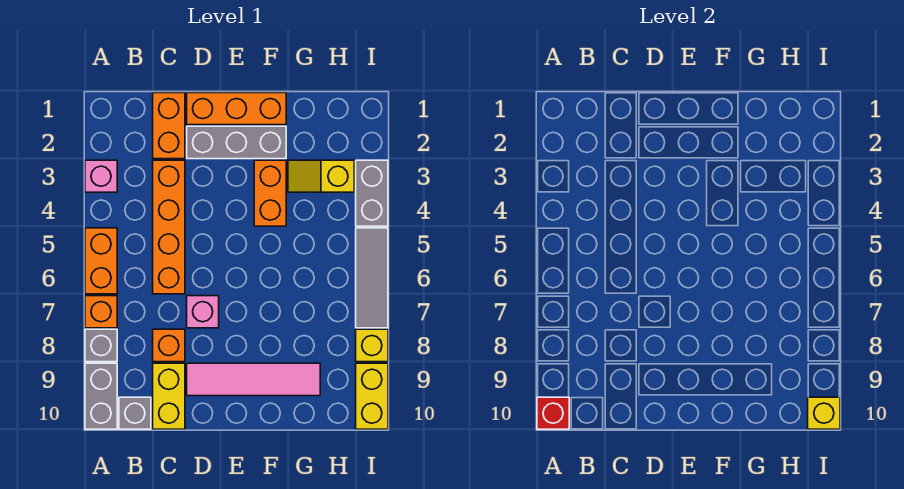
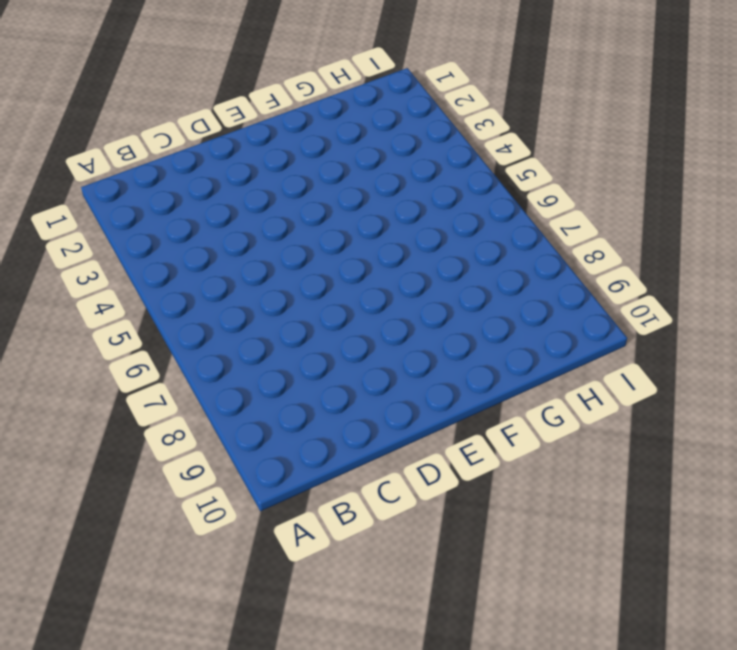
none -> pink brick A3 level 1
none -> orange brick A5:A6 level 1
none -> orange brick A7 level 1

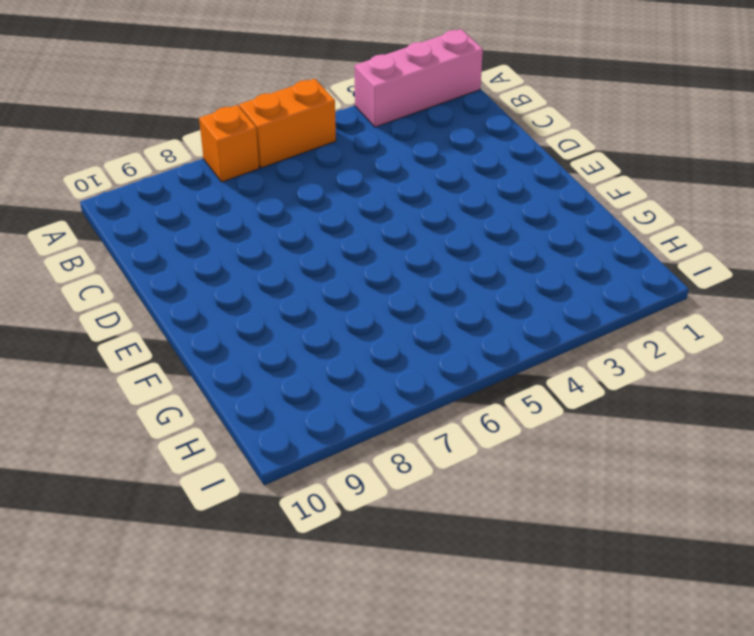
pink brick A1:A3 level 1 -> pink brick A3 level 1
none -> grey brick A8 level 1
none -> grey brick A9:A10 level 1
none -> grey brick B10 level 1

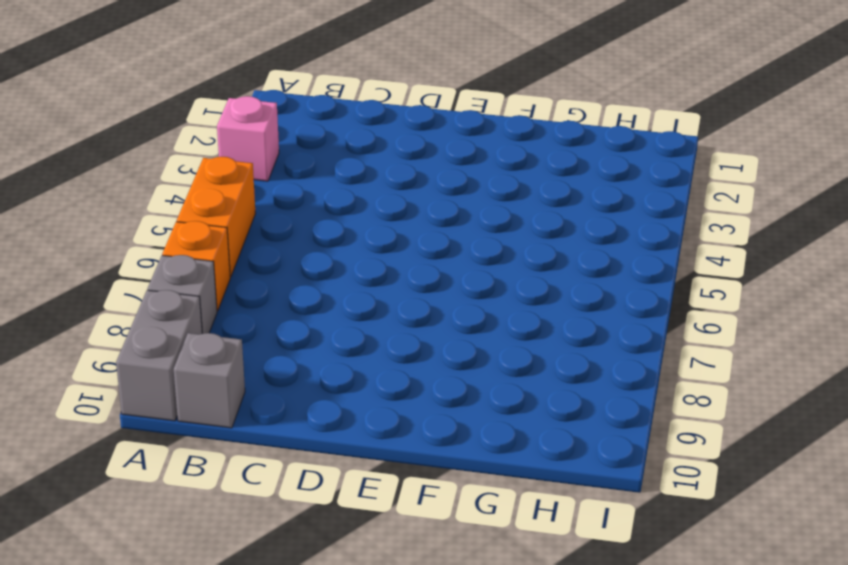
none -> orange brick C1:C2 level 1
none -> orange brick C3:C6 level 1
none -> orange brick C8 level 1

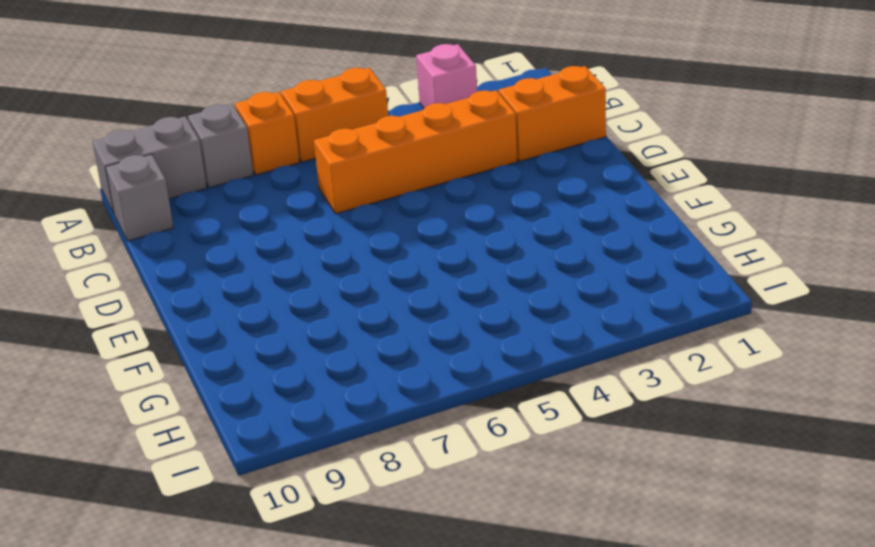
none -> orange brick C8 level 1
none -> yellow brick C9:C10 level 1
none -> orange brick D1:F1 level 1

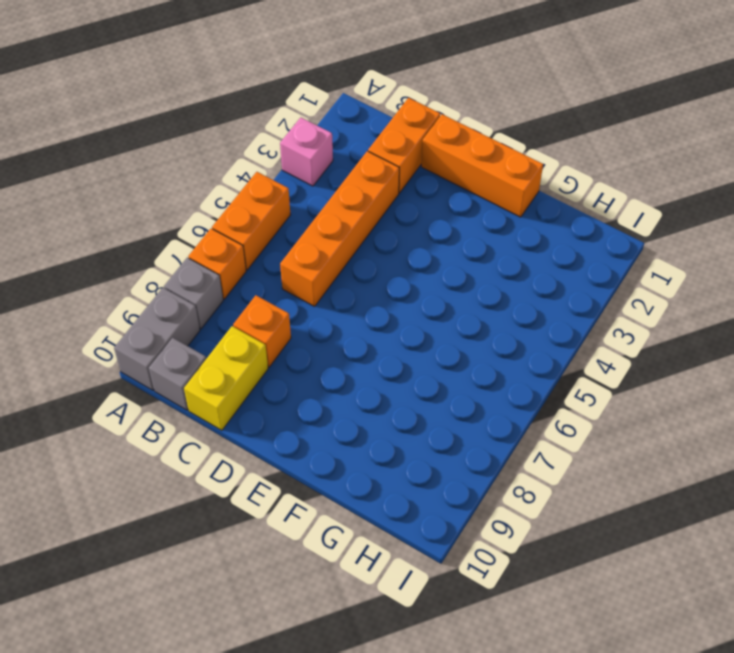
none -> grey brick D2:F2 level 1
none -> pink brick D7 level 1
none -> pink tile D9:G9 level 1

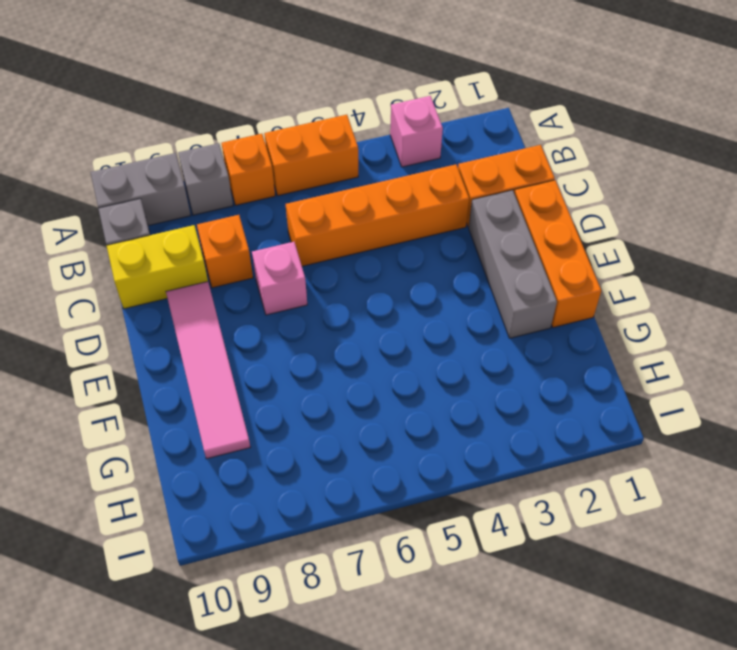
none -> orange brick F3:F4 level 1
none -> yellow slope G3:H3 level 1 top H
none -> grey brick I3:I4 level 1

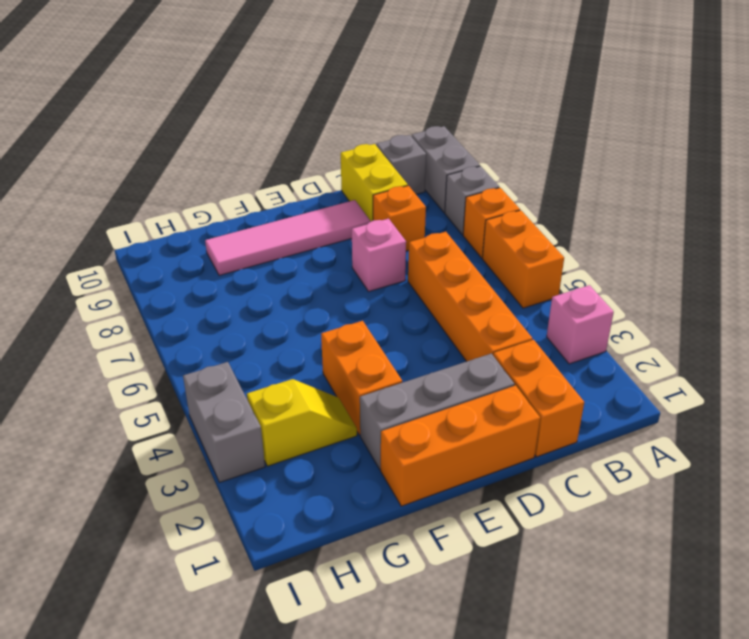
none -> grey tile I5:I7 level 1
none -> yellow brick I8 level 1
none -> yellow brick I9:I10 level 1

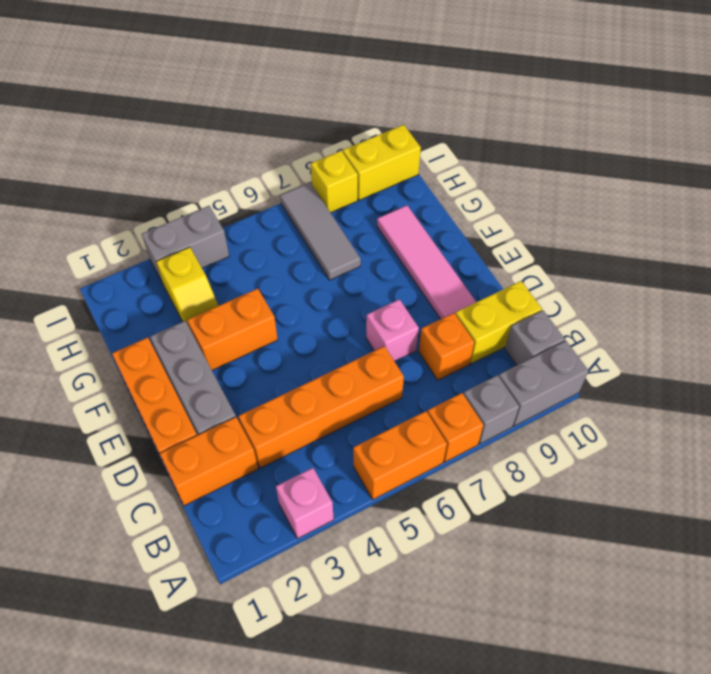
grey tile G7:I7 level 1 -> grey tile I5:I7 level 1
none -> red brick A10 level 2
none -> yellow brick I10 level 2

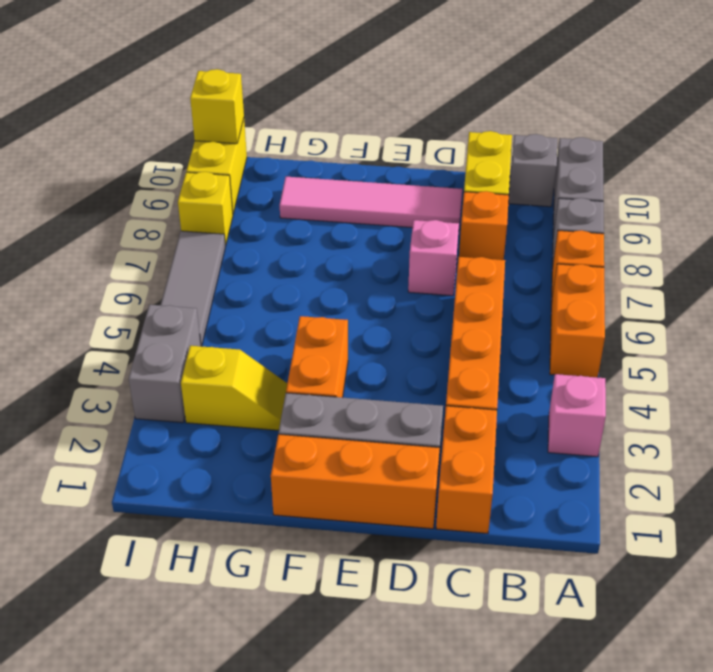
none -> red brick A10 level 2

